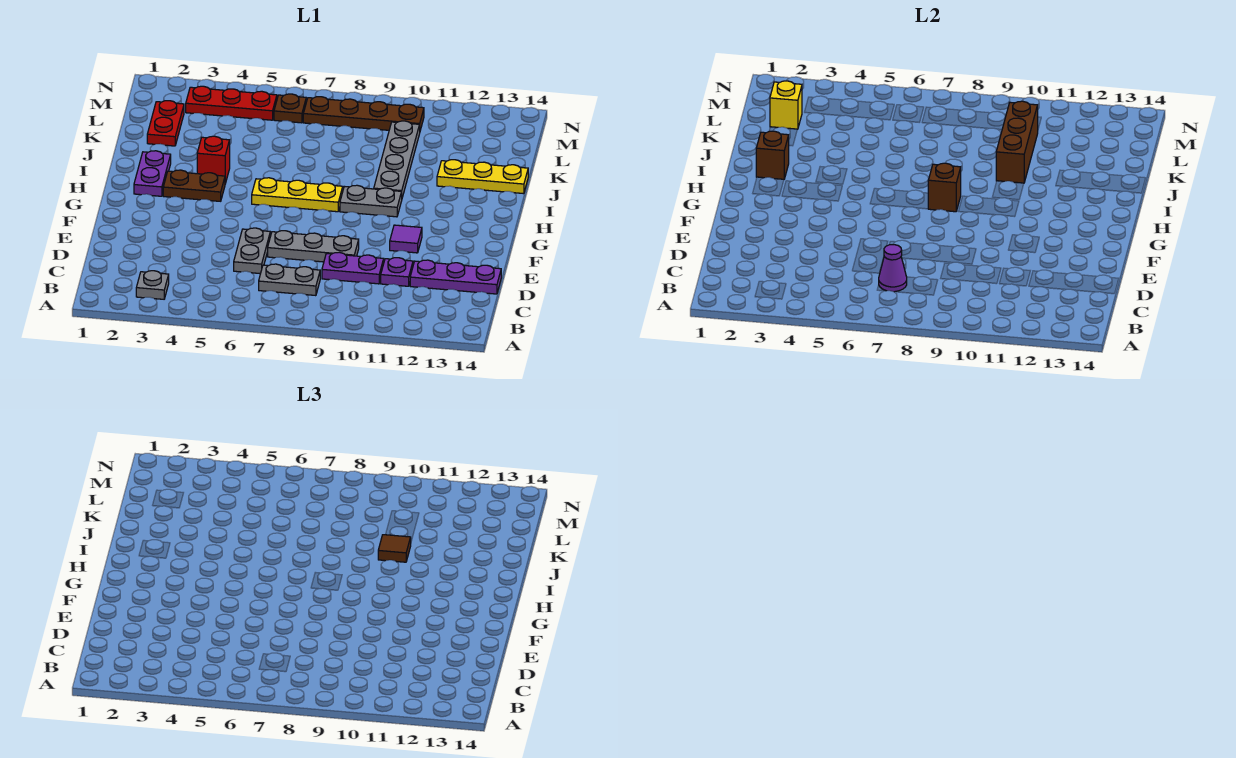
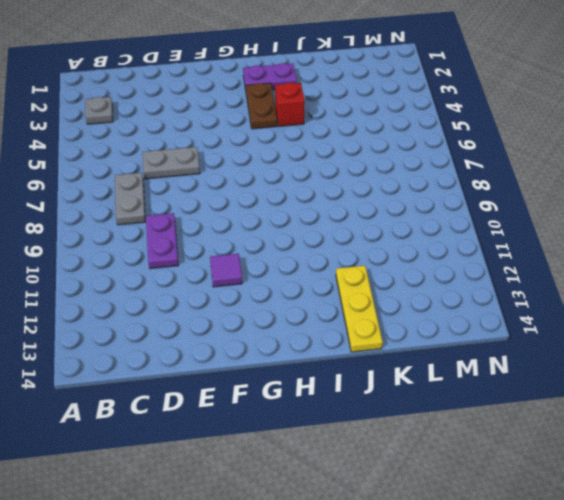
none -> purple plate D11 level 1
none -> purple plate D12:D14 level 1
none -> grey plate E7:E9 level 1

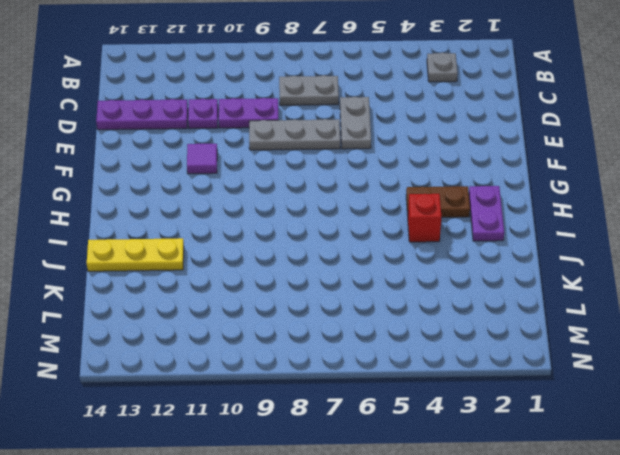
none -> yellow plate H6:H8 level 1
none -> grey plate H9:H10 level 1
none -> grey plate I10:L10 level 1

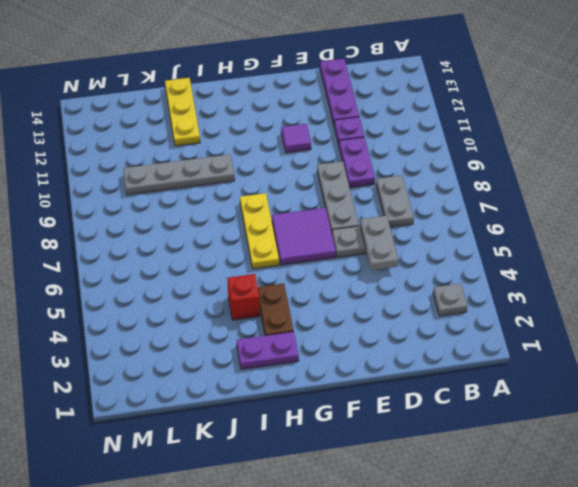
grey plate D5:D6 level 2 -> grey plate H9:H10 level 1
purple tile F6:G7 level 1 -> none
none -> red plate K2:L2 level 1
none -> red plate M3:M5 level 1
none -> brown plate M6 level 1

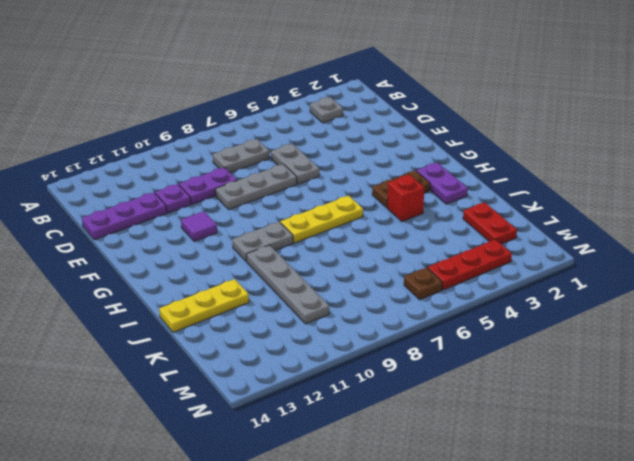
none -> brown plate M7:M10 level 1
none -> purple cone C7 level 2
none -> brown brick H8 level 2

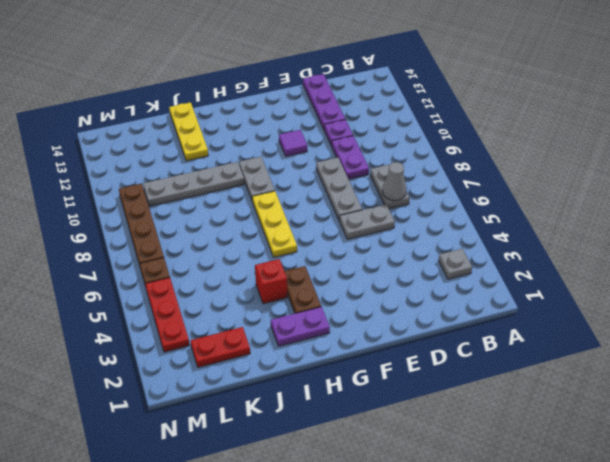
grey cone C7 level 2 -> purple cone C7 level 2
none -> brown brick H8 level 2
none -> brown brick I2 level 2
none -> brown brick J10:L10 level 2

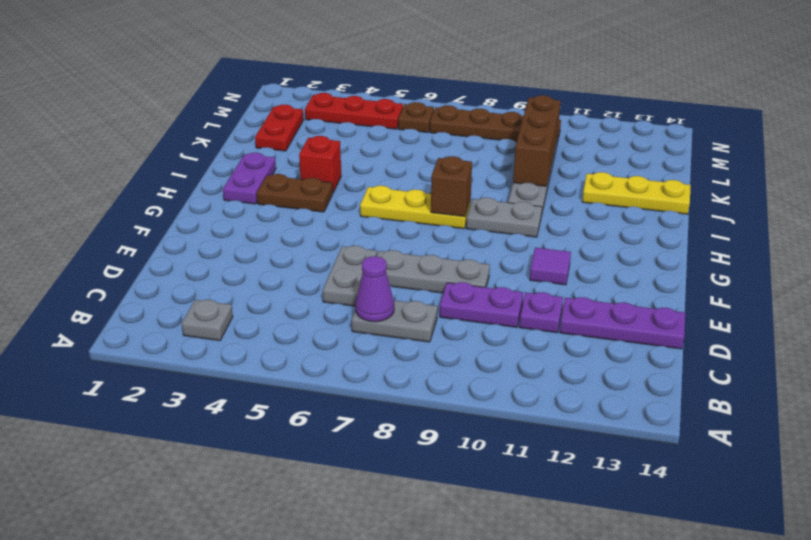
none -> brown brick I2 level 2
none -> yellow brick L2 level 2
none -> brown tile J10 level 3

